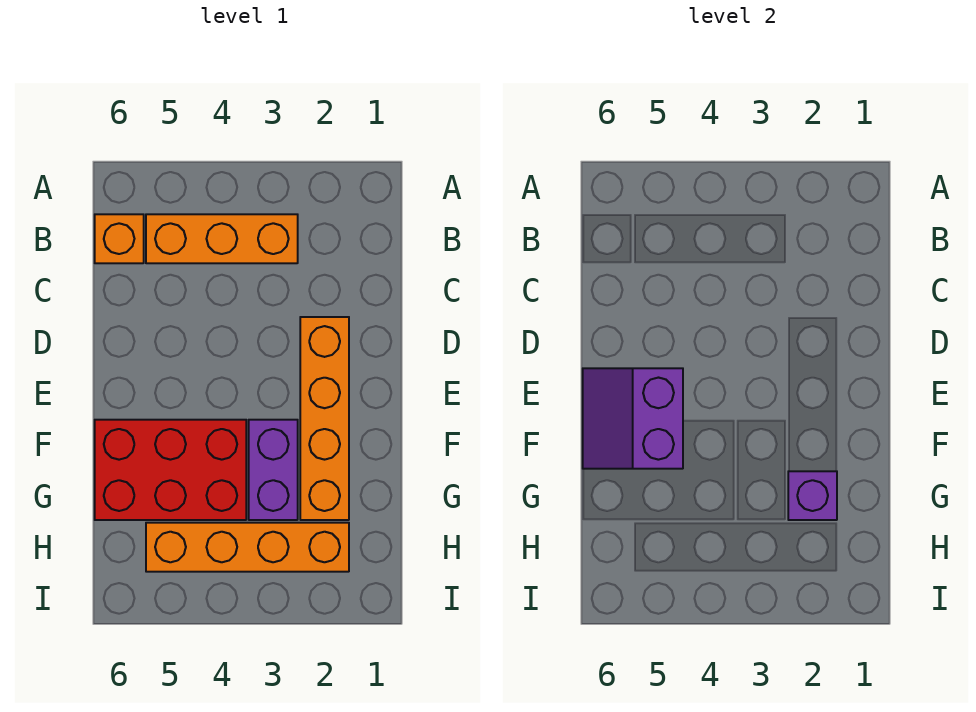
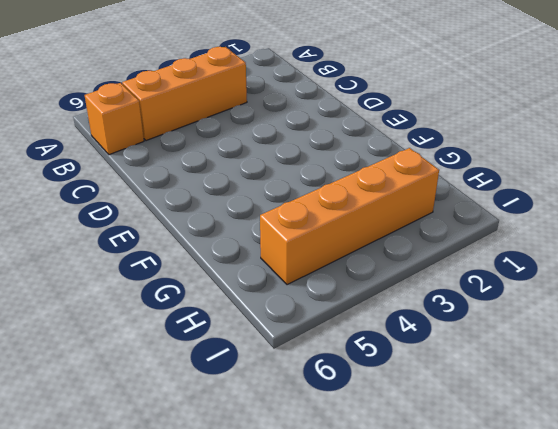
none -> orange brick D2:G2 level 1
none -> purple brick F3:G3 level 1

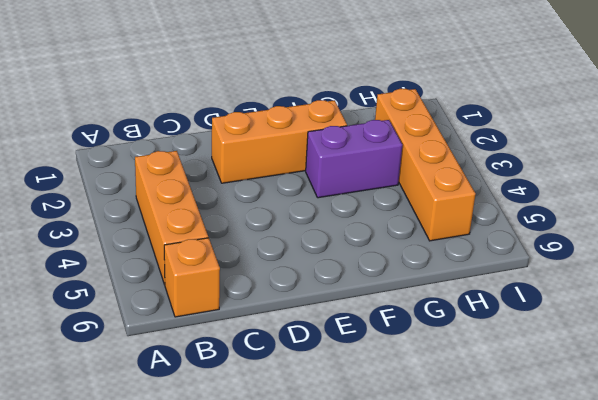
orange brick D2:F2 level 1 -> orange brick D2:G2 level 1
none -> red brick F4:G6 level 1
none -> purple slope E5:F6 level 2 top 5

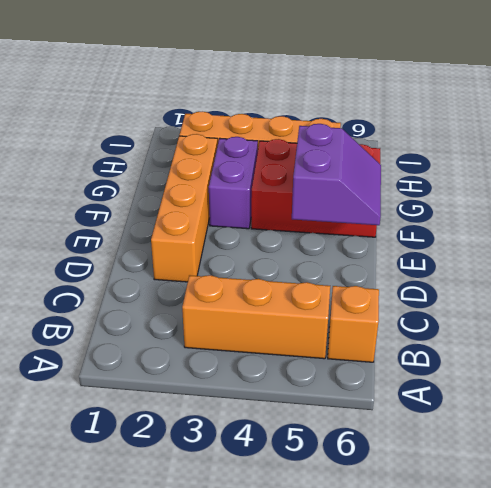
none -> purple brick G2 level 2

